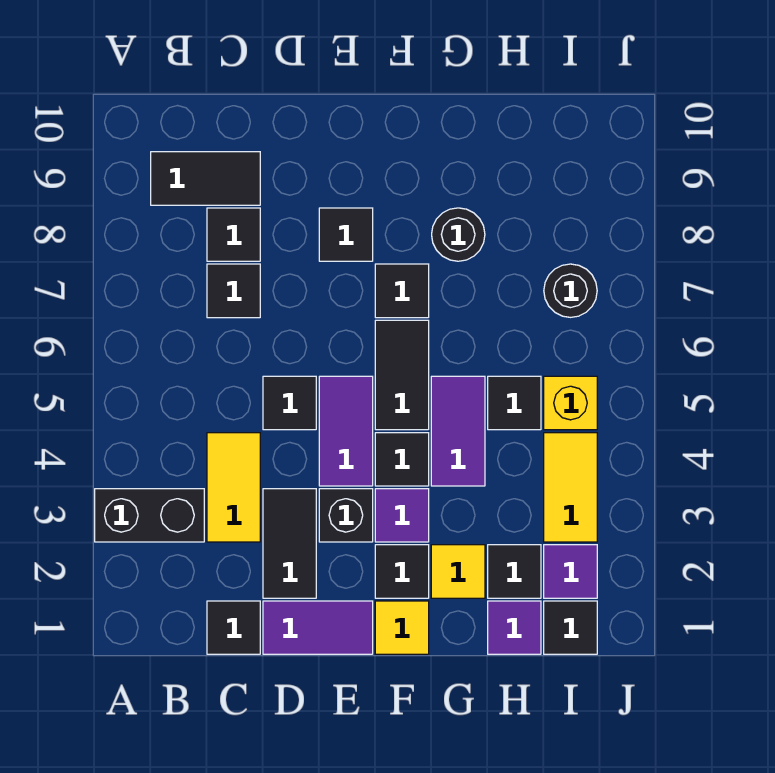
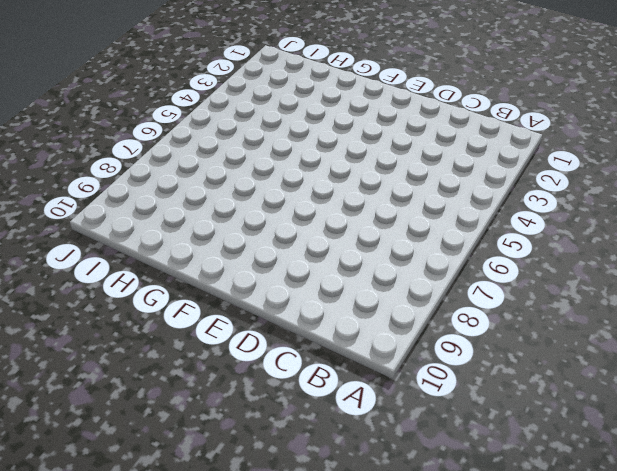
none -> black brick A3:B3 level 1
none -> black tile B9:C9 level 1
none -> black tile C1 level 1

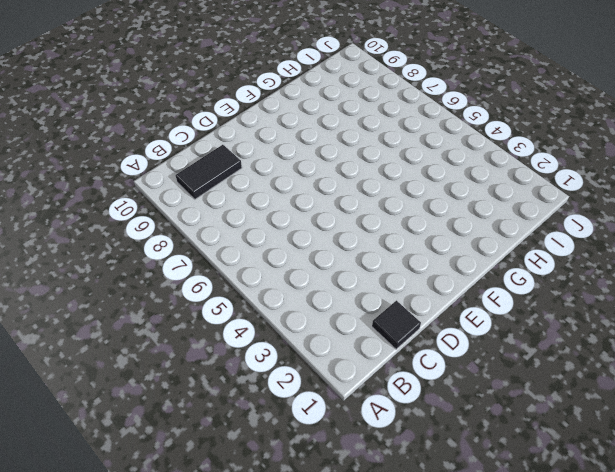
none -> black brick A3:B3 level 1
none -> yellow tile C3:C4 level 1
none -> black tile C7 level 1

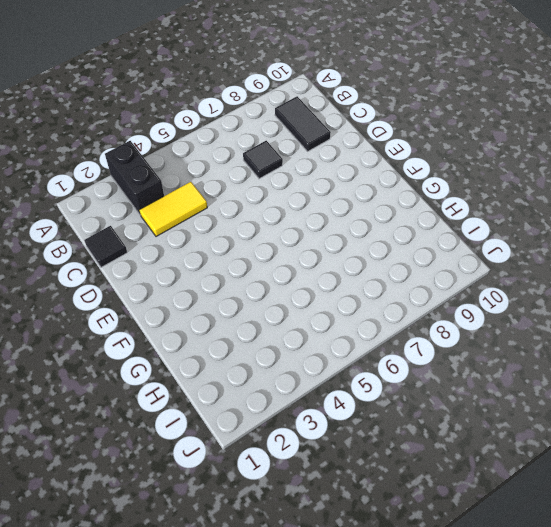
none -> black tile C8 level 1
none -> purple tile D1:E1 level 1
none -> black tile D2:D3 level 1

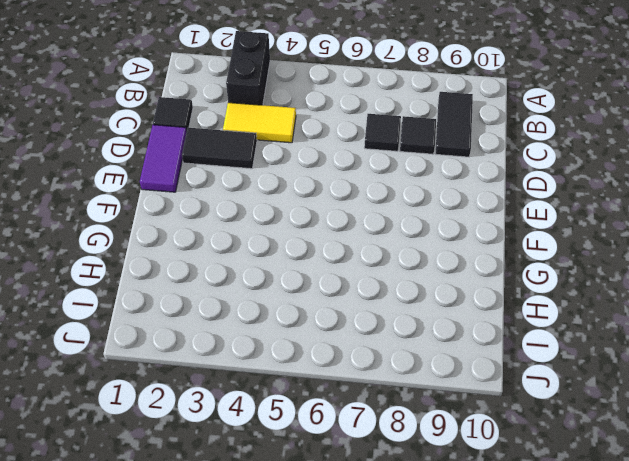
none -> black tile D5 level 1
none -> black brick E3 level 1
none -> purple tile E4:E5 level 1

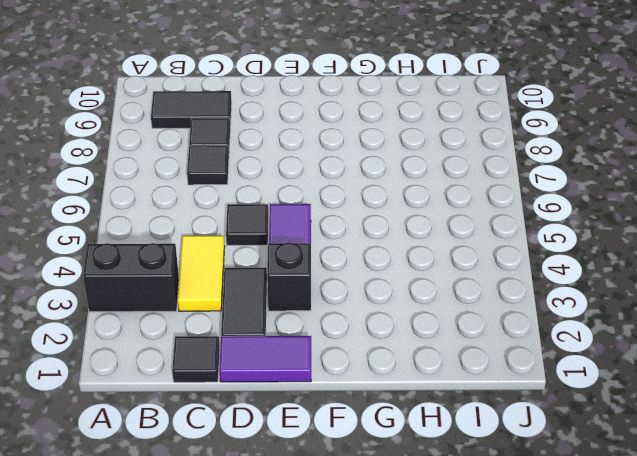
none -> black tile E8 level 1
none -> yellow tile F1 level 1
none -> black tile F2 level 1

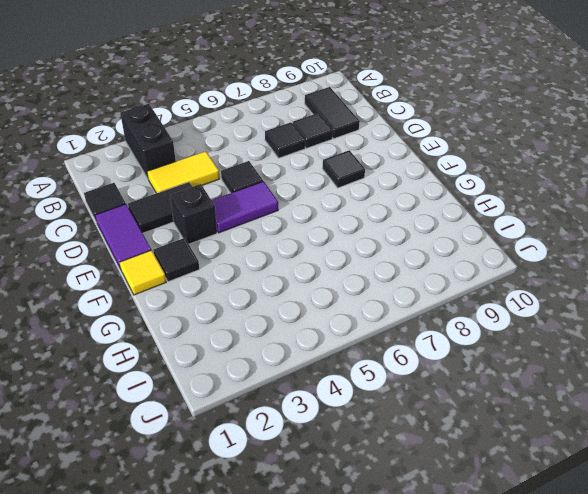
none -> purple tile F3 level 1
none -> black tile F4 level 1
none -> black tile F5:F6 level 1

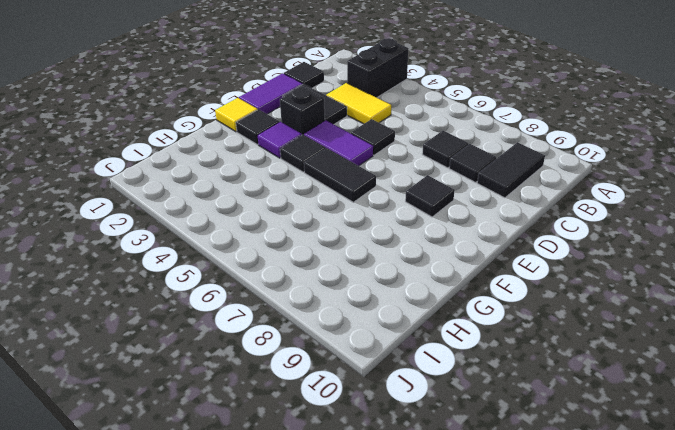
none -> black tile F7 level 1
none -> yellow tile G2 level 1
none -> purple tile G4:G5 level 1

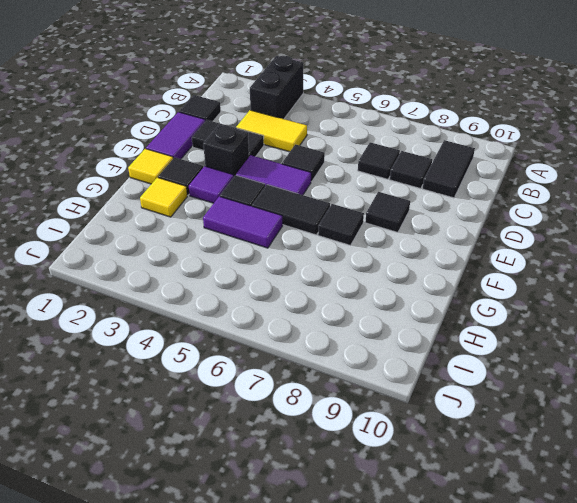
none -> black round brick G8 level 1
none -> purple tile H1 level 1
none -> black tile H2 level 1

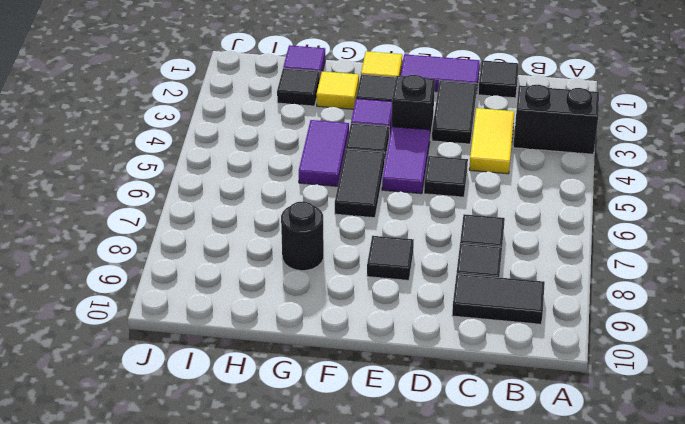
none -> black tile F7 level 1
none -> black tile H5 level 1
none -> black tile I1 level 1

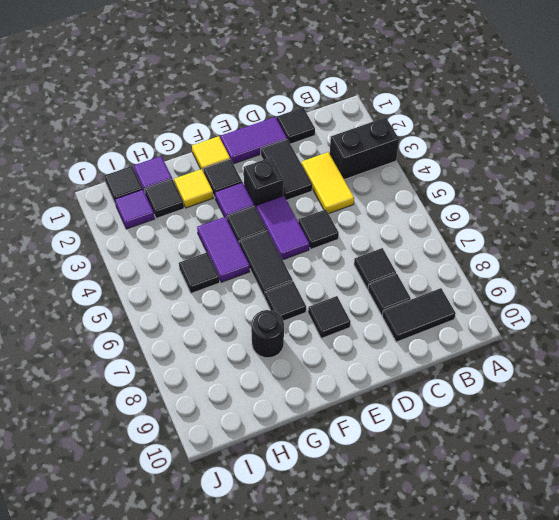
none -> yellow tile I3:I4 level 1
none -> yellow brick I5 level 1
none -> black round brick I7 level 1

